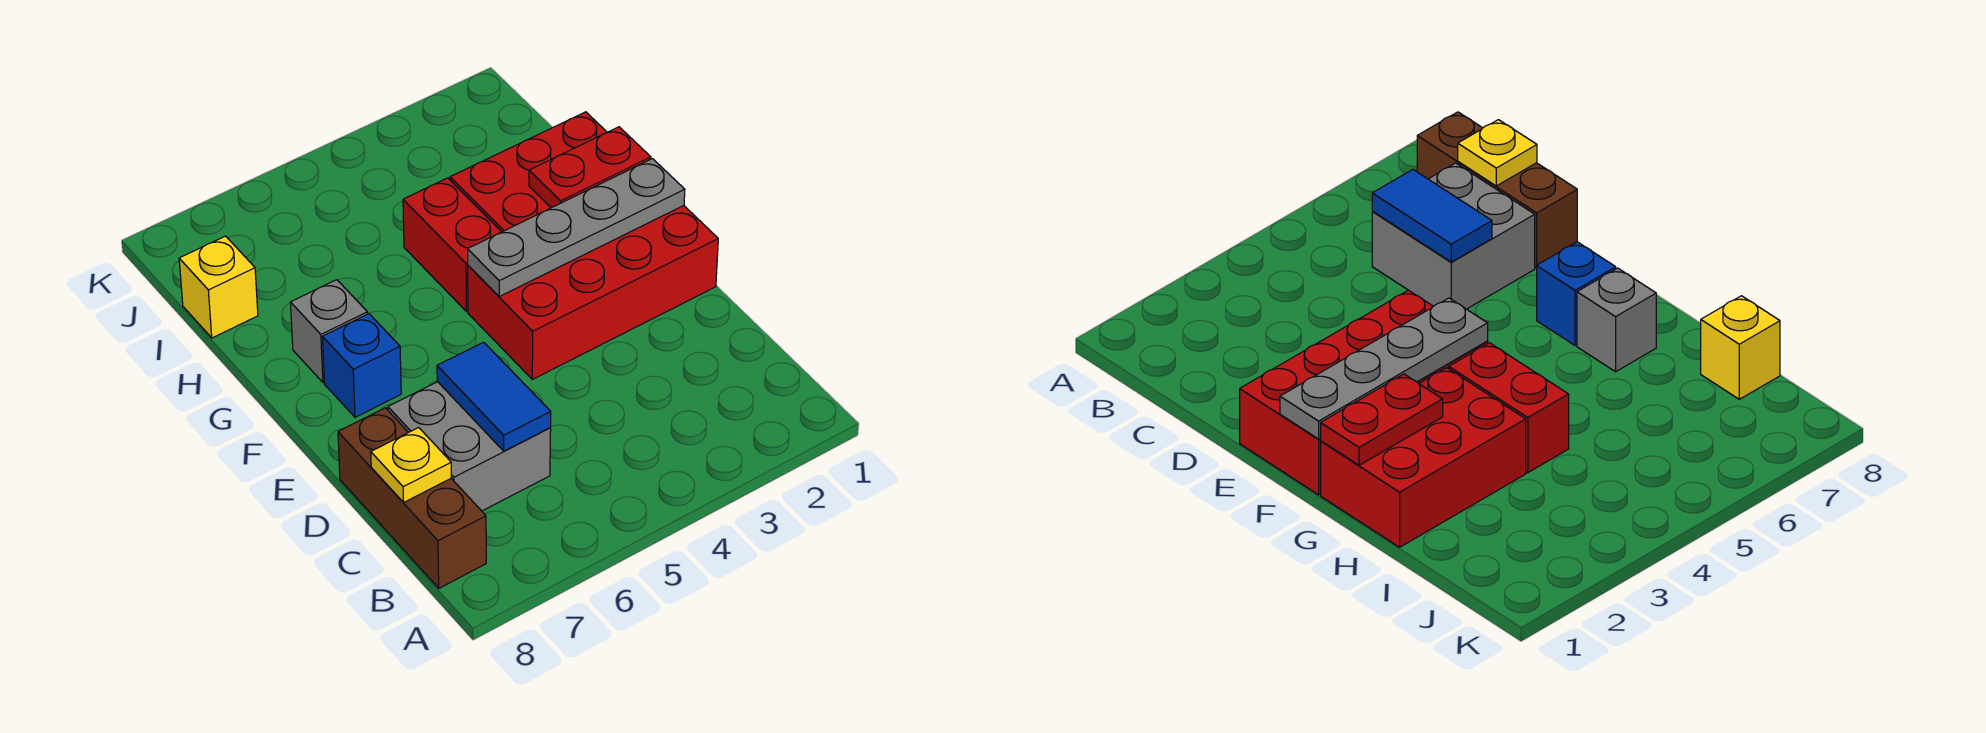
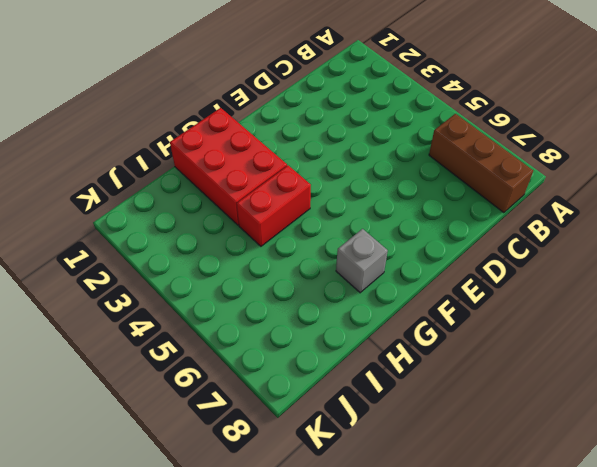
brown brick B6:B8 level 1 -> brown brick B8:D8 level 1
none -> grey brick C6:D7 level 1
none -> red brick E1:F4 level 1
none -> blue brick F7 level 1

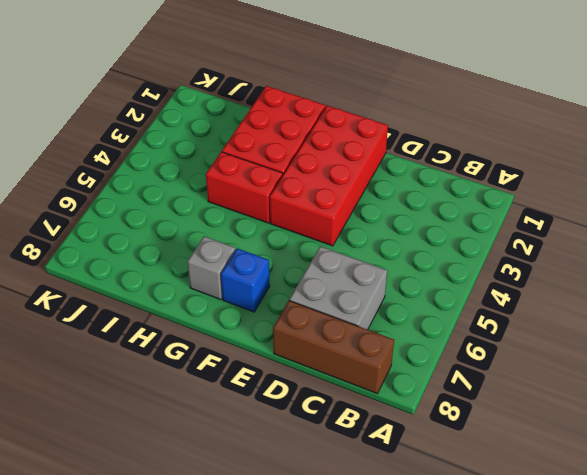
none -> yellow brick I8 level 1
none -> blue tile C6:D6 level 2
none -> yellow plate C8 level 2

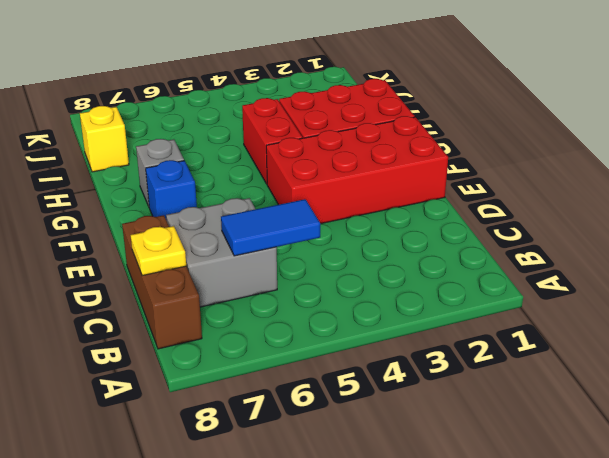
blue tile C5:C6 level 2 -> blue tile C6:D6 level 2
none -> grey plate F1:F4 level 2
none -> red plate G1:G2 level 2

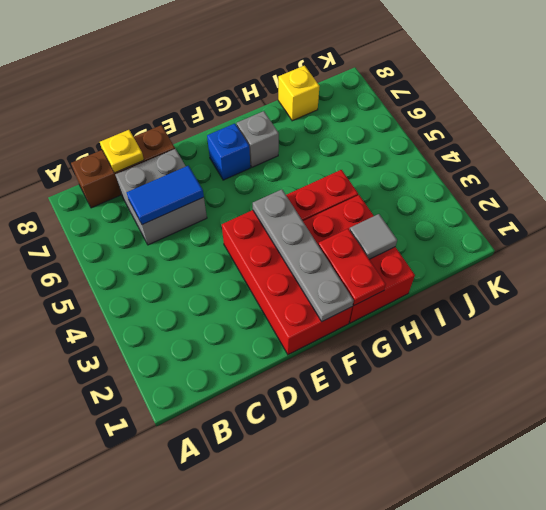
grey tile H2 level 2 -> none

